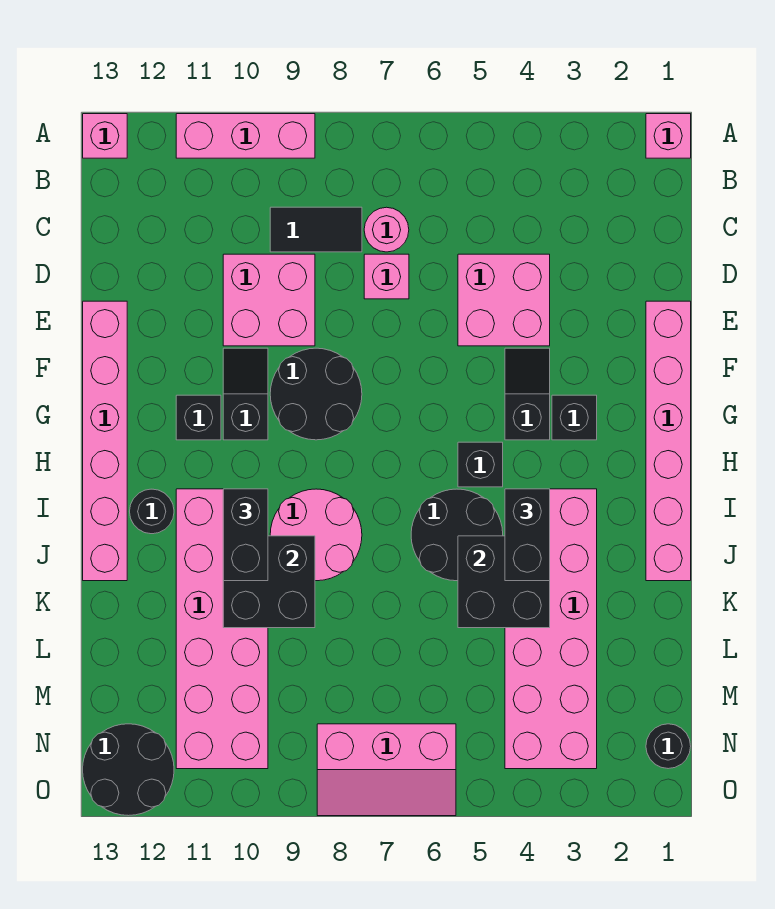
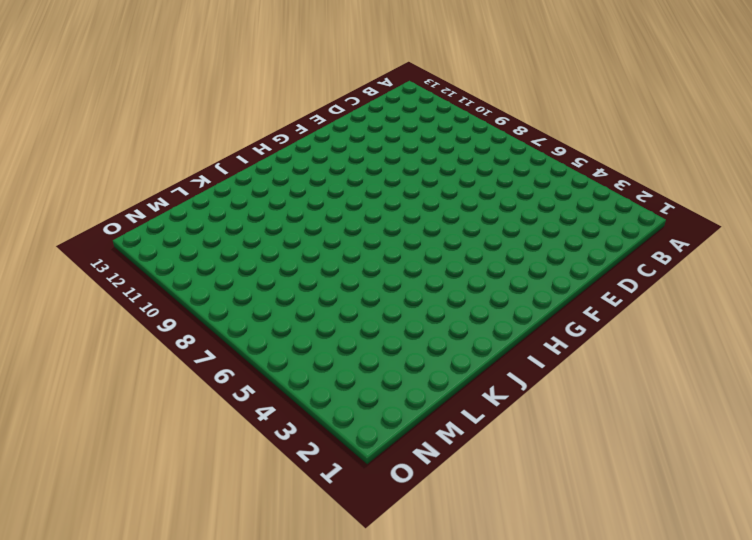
none -> pink brick A1 level 1
none -> pink brick A9:A11 level 1
none -> pink brick A13 level 1

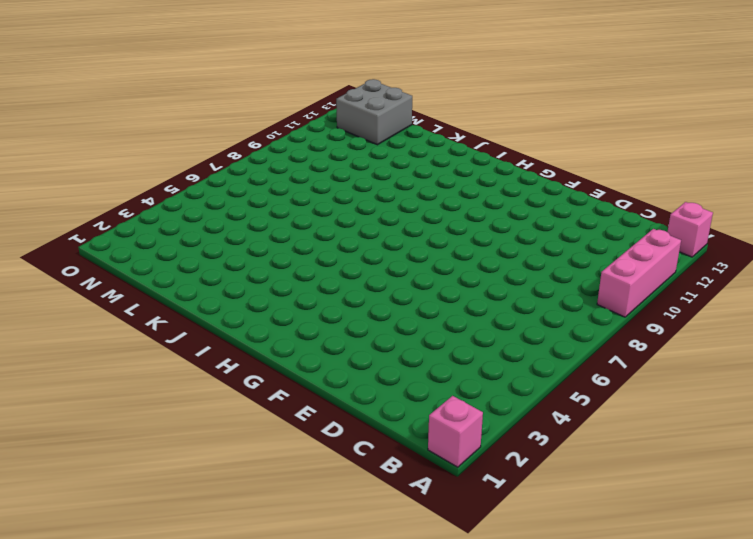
grey brick M12:N13 level 1 -> black round brick N12:O13 level 1
none -> pink round brick C7 level 1
none -> black tile C8:C9 level 1
none -> pink brick D4:E5 level 1

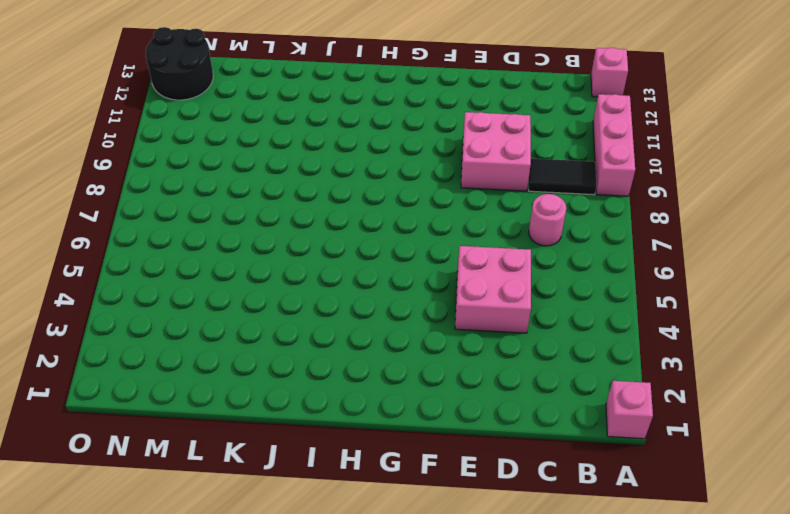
black tile B9:C9 level 1 -> black tile C8:C9 level 1
none -> pink brick D7 level 1
none -> pink brick E1:J1 level 1
none -> pink brick E13:J13 level 1

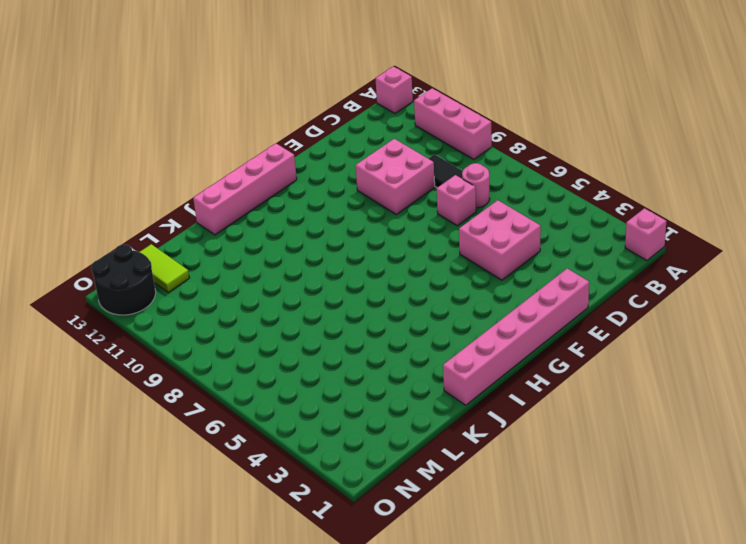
pink brick G13:J13 level 1 -> pink brick E13:J13 level 1
lime tile M12:M13 level 1 -> none
none -> black slope F4:G4 level 1 top G
none -> black round brick F8:G9 level 1
none -> black slope F10:G10 level 1 top G

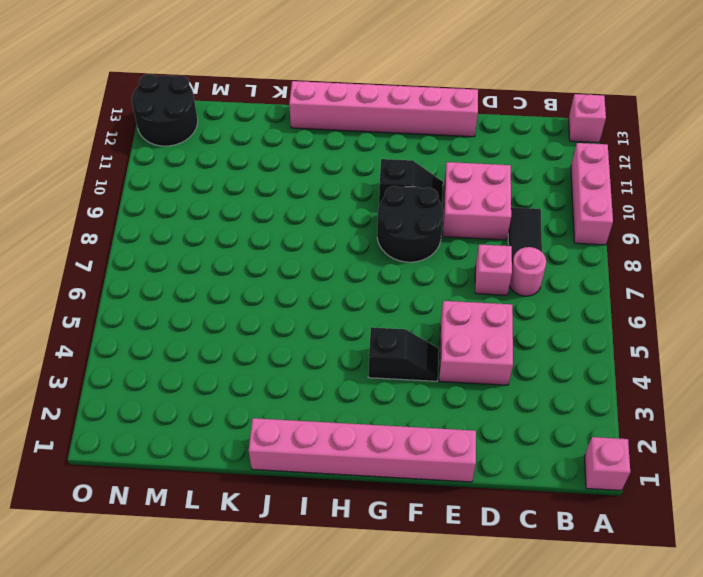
none -> black brick G3 level 1
none -> black brick G11 level 1
none -> black brick H5 level 1

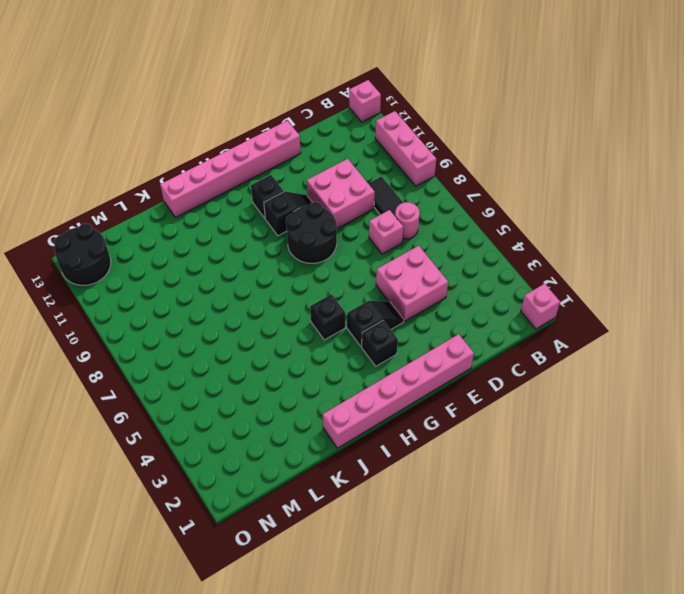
none -> pink brick I3:N4 level 1
none -> black round brick I5:J6 level 1
none -> pink round brick I8:J9 level 1

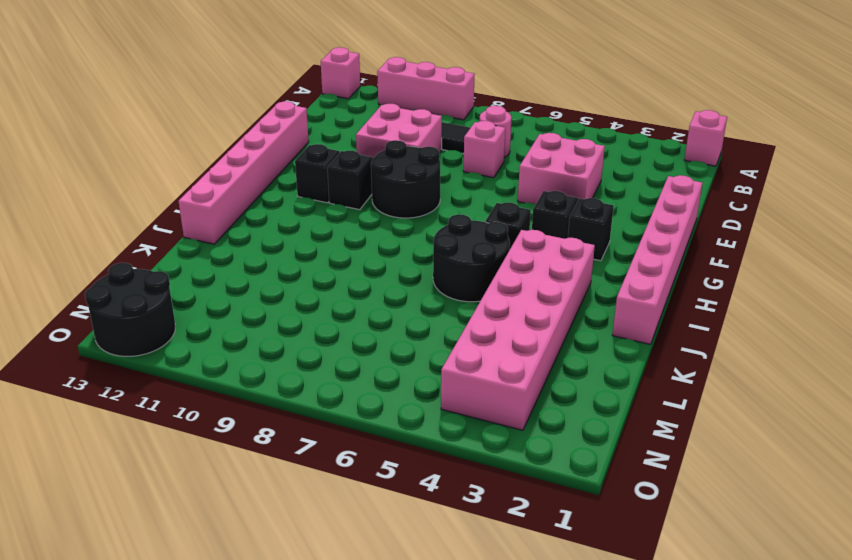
none -> pink round brick I8:J9 level 1
none -> pink brick I10:N11 level 1
none -> black round brick I12 level 1

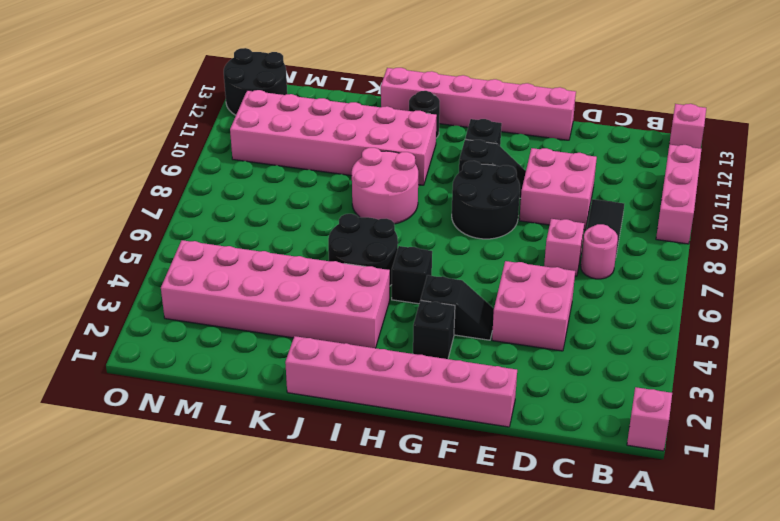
none -> black round brick N1 level 1
none -> pink slope N6:O8 level 1 top N
none -> black brick J4:K5 level 2

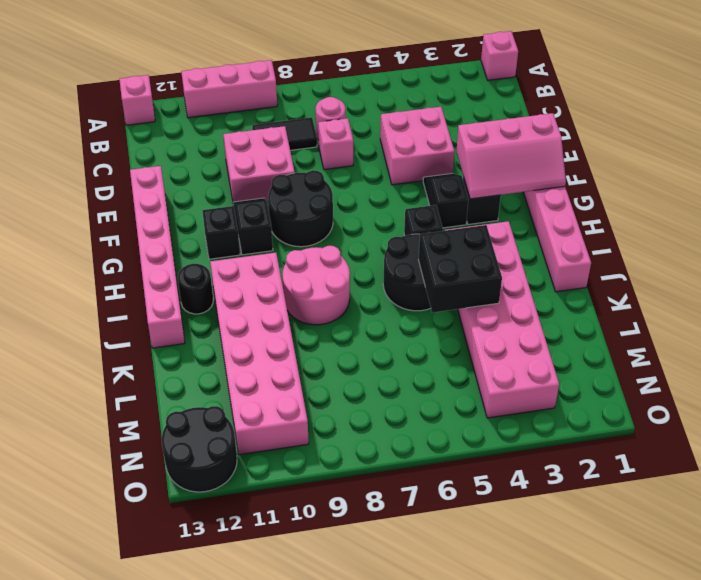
pink slope F1:G3 level 2 top F -> pink slope N6:O8 level 1 top N
none -> black round brick N1 level 1
none -> black brick J9:K10 level 2
none -> black brick I4:J4 level 3

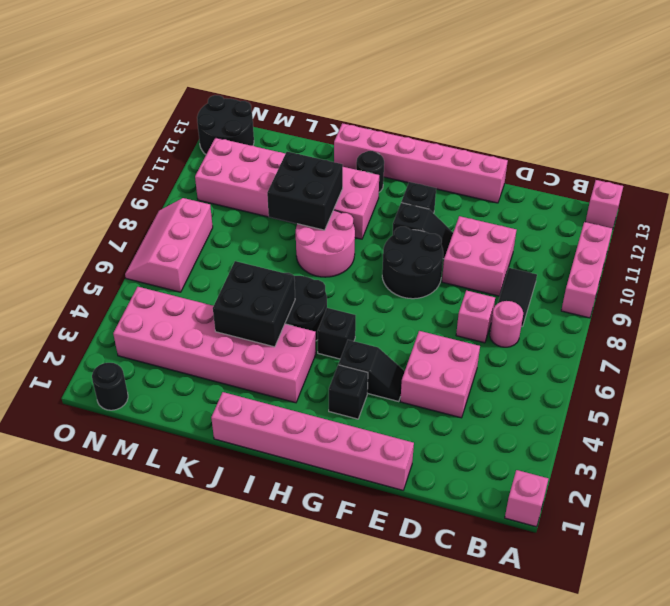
none -> black brick I4:J4 level 3
none -> black brick I10:J10 level 3

